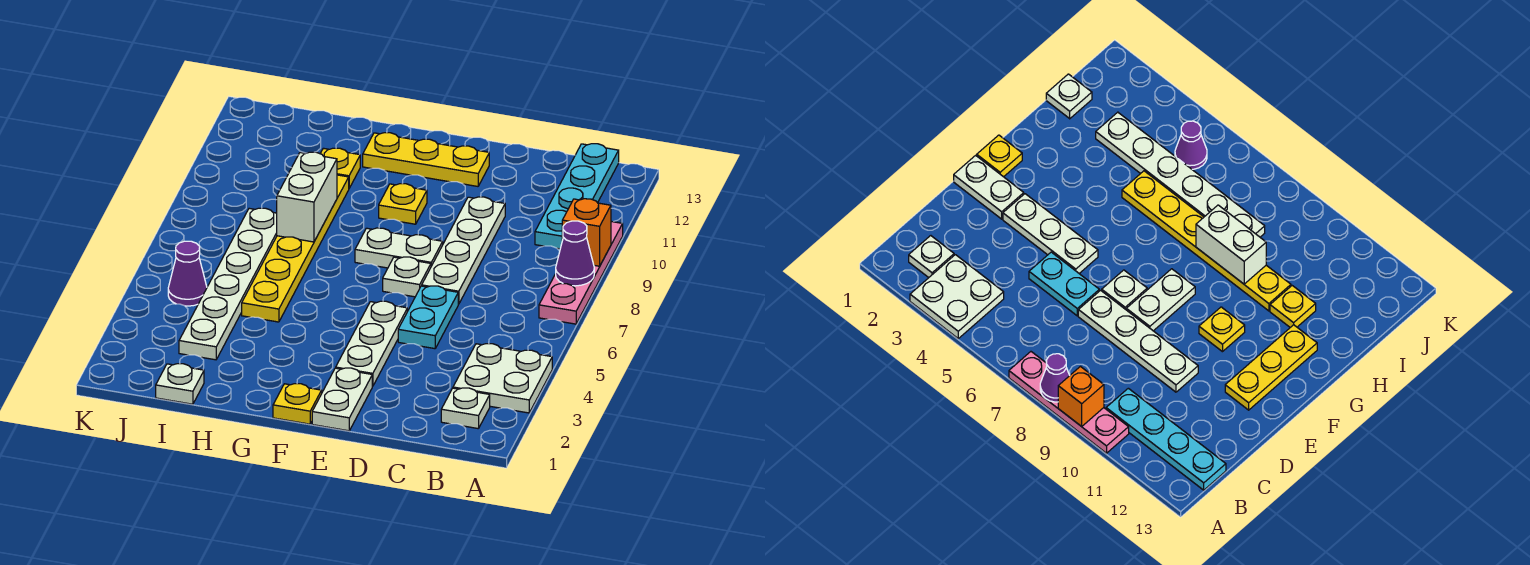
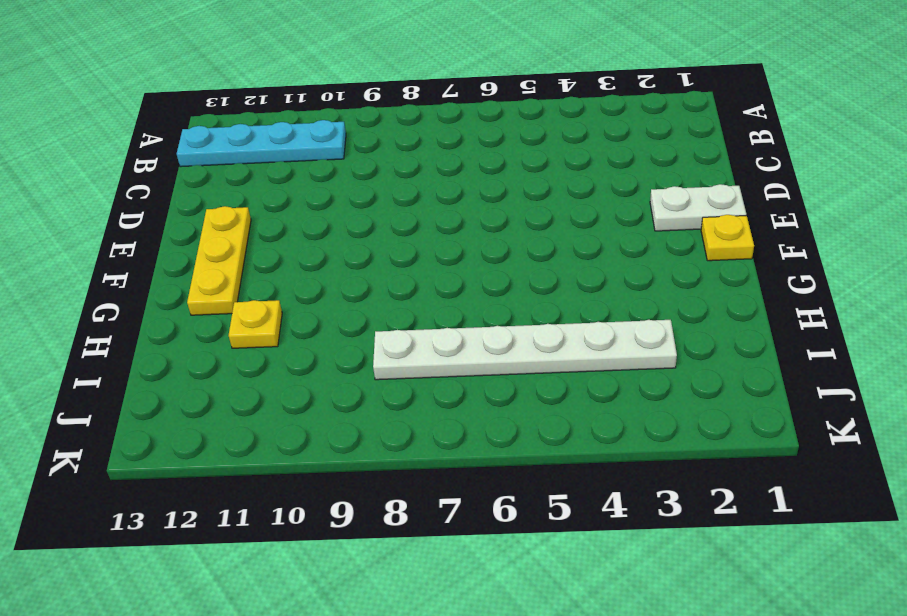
none -> white plate A3:B4 level 1
none -> pink plate A7:A10 level 1
none -> white plate B2 level 1

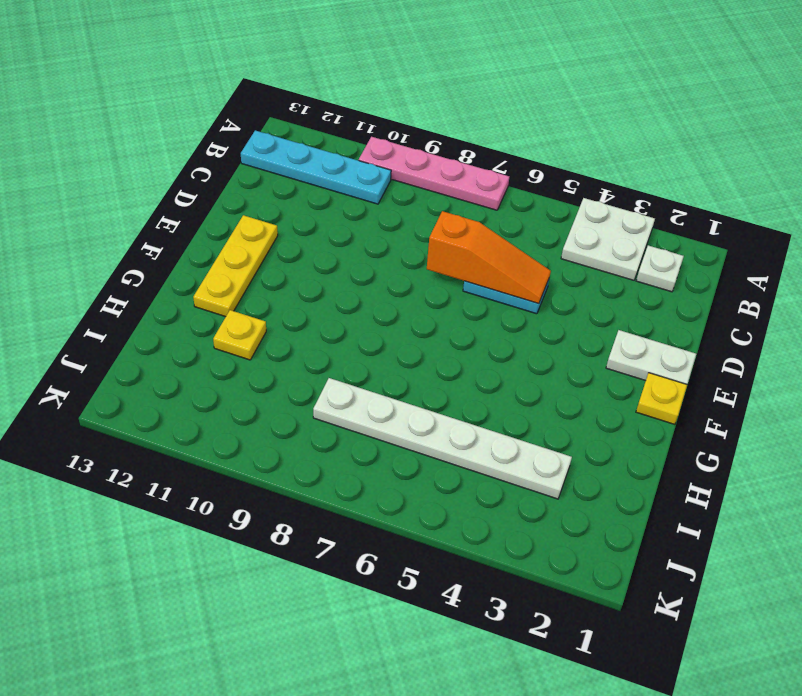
orange slope D5:D7 level 2 top 7 -> none
none -> white plate D7:D10 level 1
none -> white plate E3:E5 level 1
none -> white plate E7 level 1

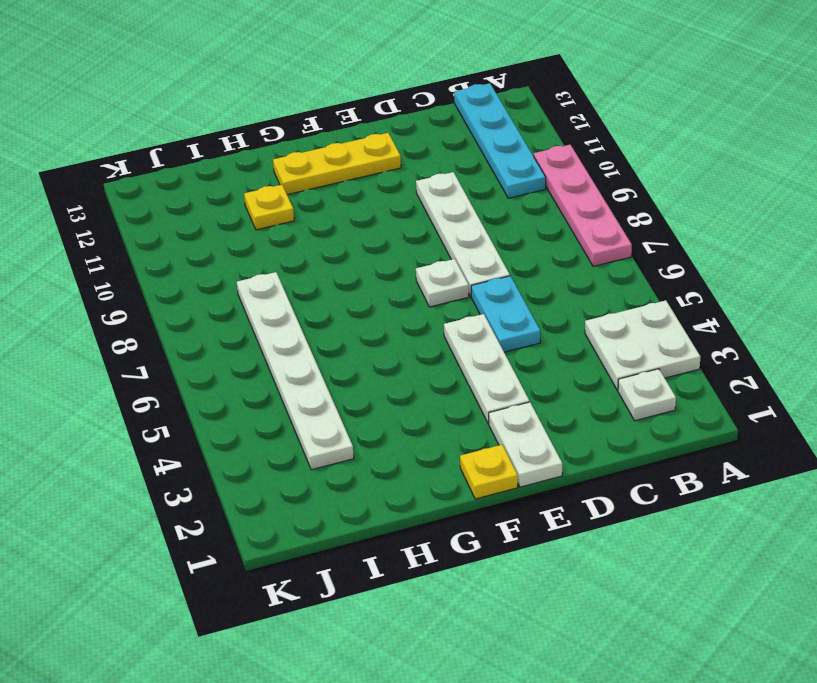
none -> white plate E8:F8 level 1
none -> yellow plate F10 level 1
none -> yellow plate H5:H10 level 1

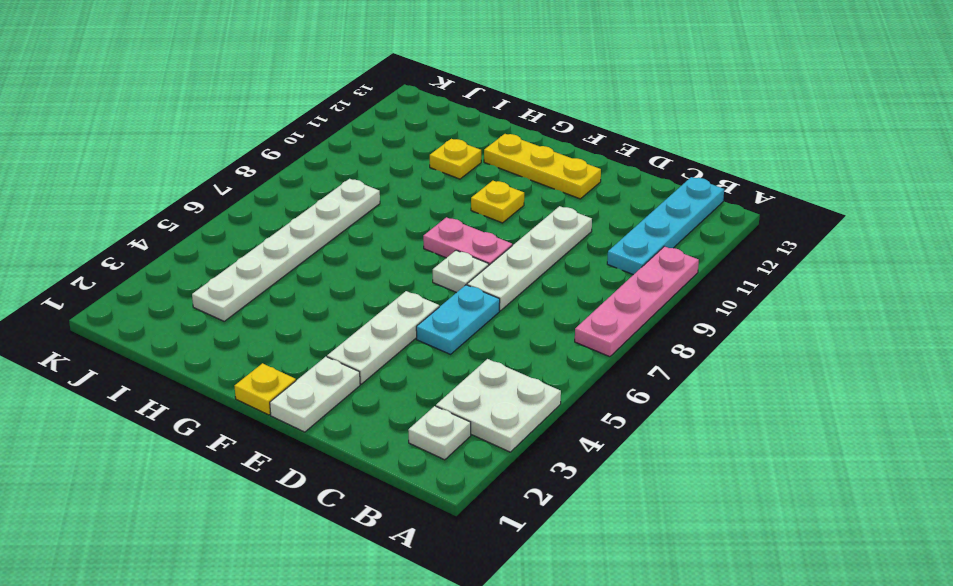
pink plate E8:F8 level 1 -> white plate E8:F8 level 1
none -> yellow plate H5:H10 level 1
none -> white plate I1 level 1
none -> purple cone J5 level 1

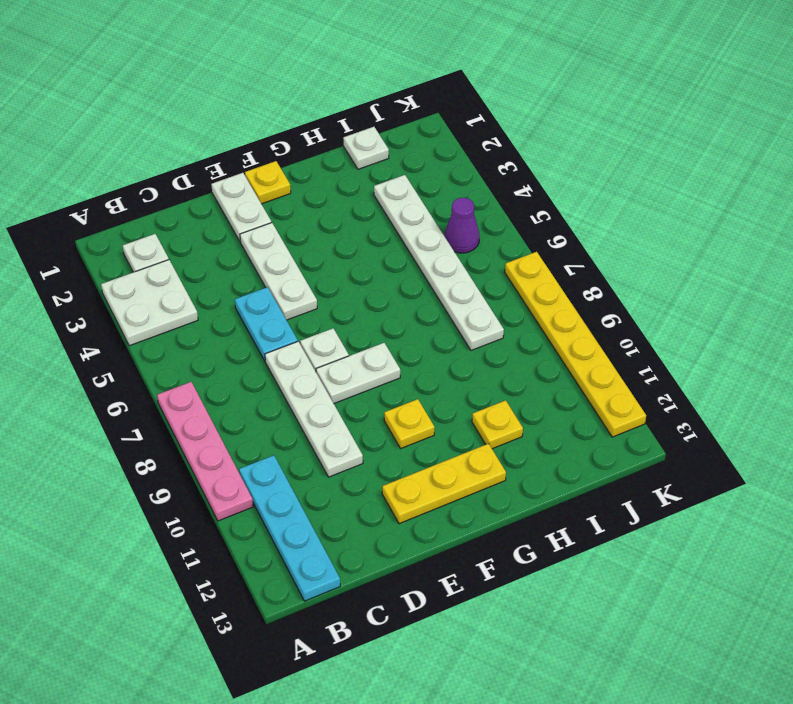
yellow plate K7:K12 level 1 -> yellow plate H5:H10 level 1
none -> purple cone A8 level 2
none -> orange brick A9 level 2
none -> white brick H8:H9 level 2

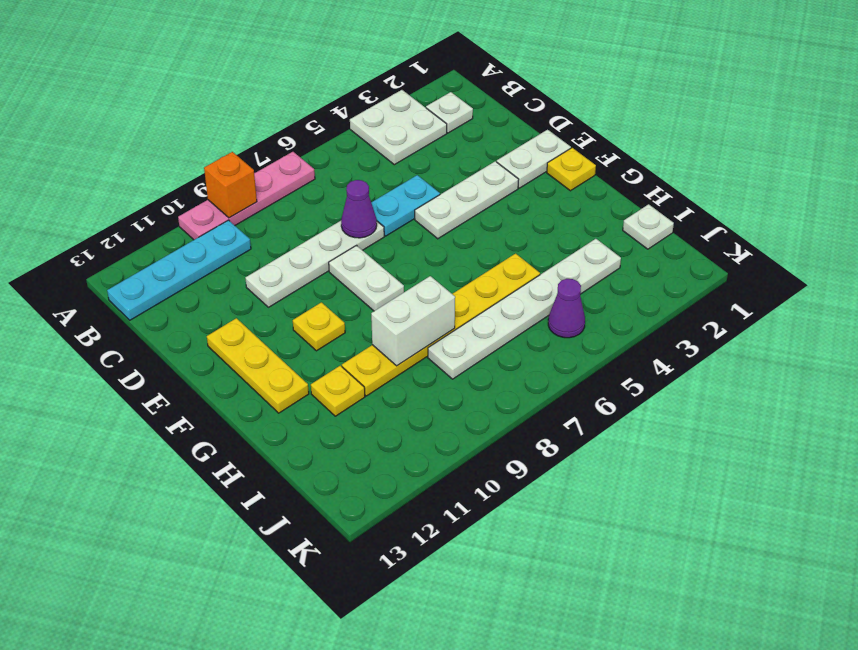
purple cone D7 level 2 -> purple cone A8 level 2
none -> white plate E7 level 1

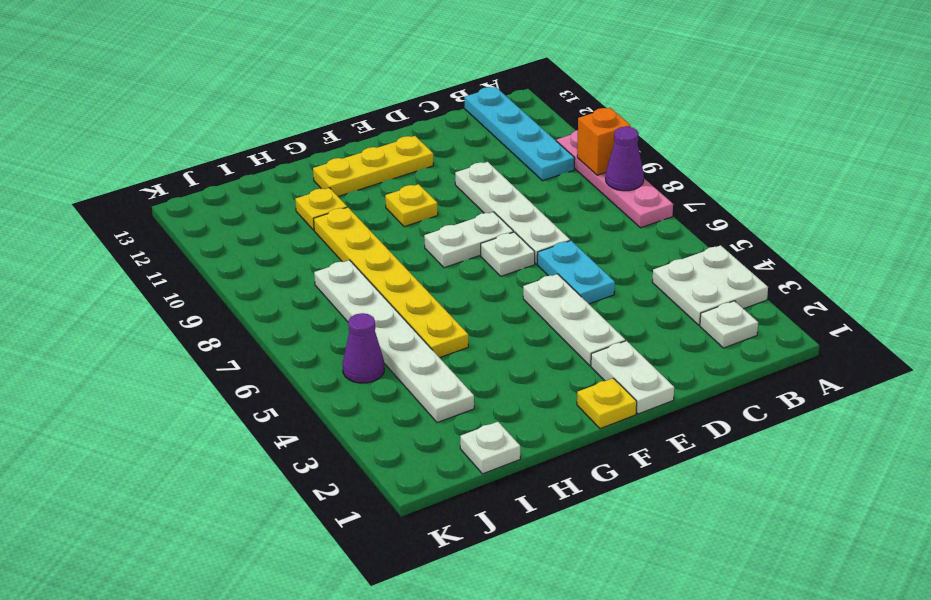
none -> white brick H8:H9 level 2

